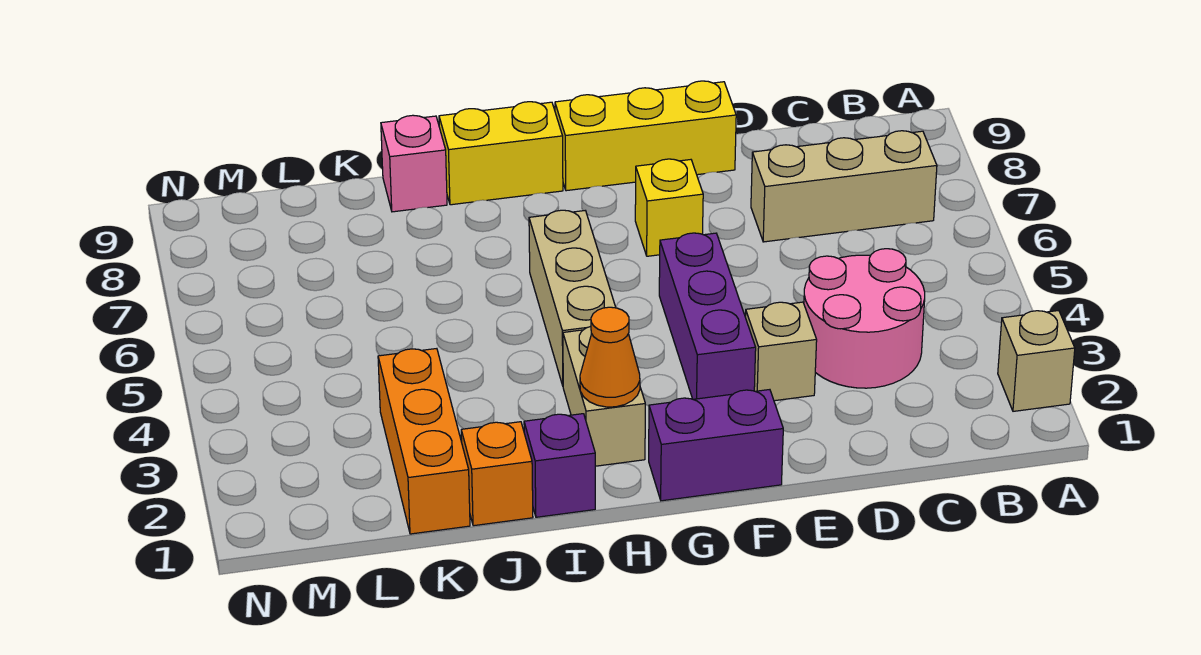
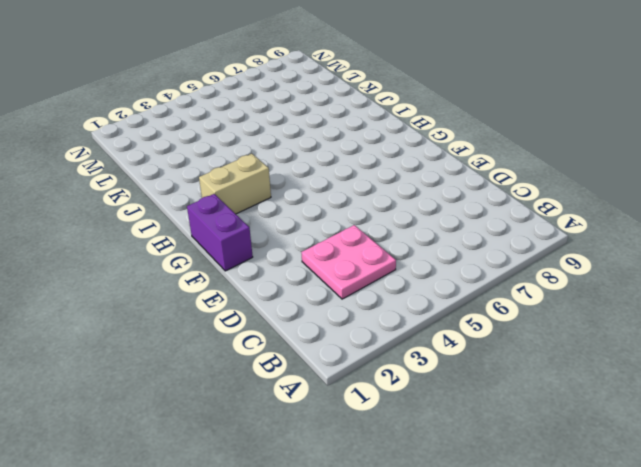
pink plate C3:D4 level 1 -> pink round brick C3:D4 level 1
none -> tan brick A2 level 1
none -> tan brick B7:D7 level 1
none -> tan brick E3 level 1

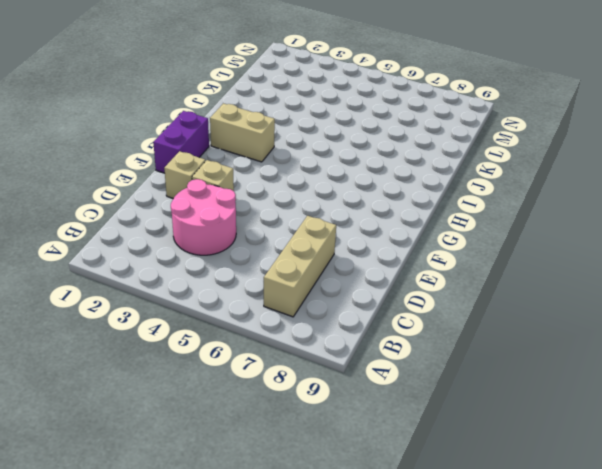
tan brick E2 level 1 -> tan brick A2 level 1
none -> yellow brick E9:G9 level 1
none -> purple brick F3:F5 level 1
none -> yellow brick F7 level 1

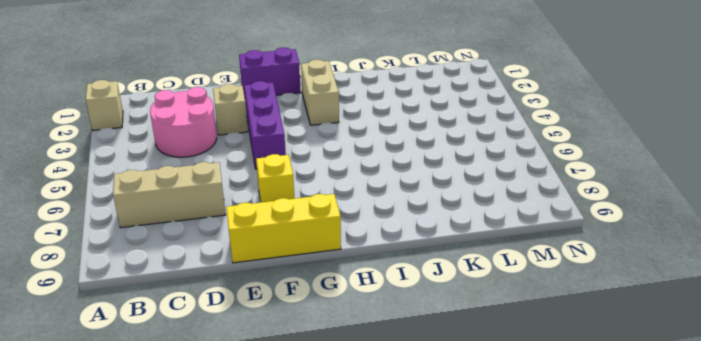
none -> tan brick H4:H6 level 1
none -> yellow brick H9:I9 level 1
none -> purple brick I1 level 1

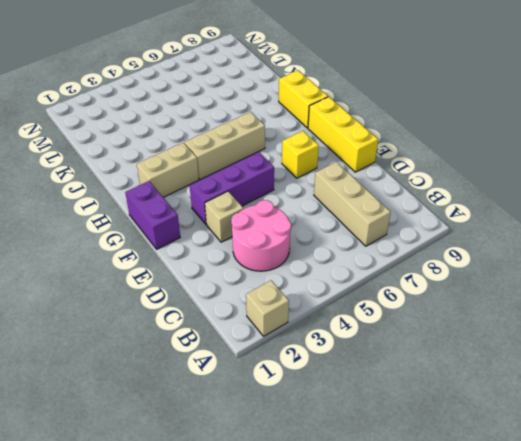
none -> purple brick I1 level 1
none -> orange brick J1 level 1
none -> pink brick J9 level 1

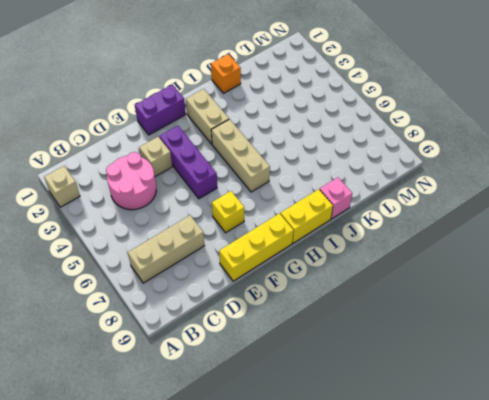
none -> purple brick I1 level 1
none -> orange brick K1:K3 level 1
none -> orange cone H2 level 2

